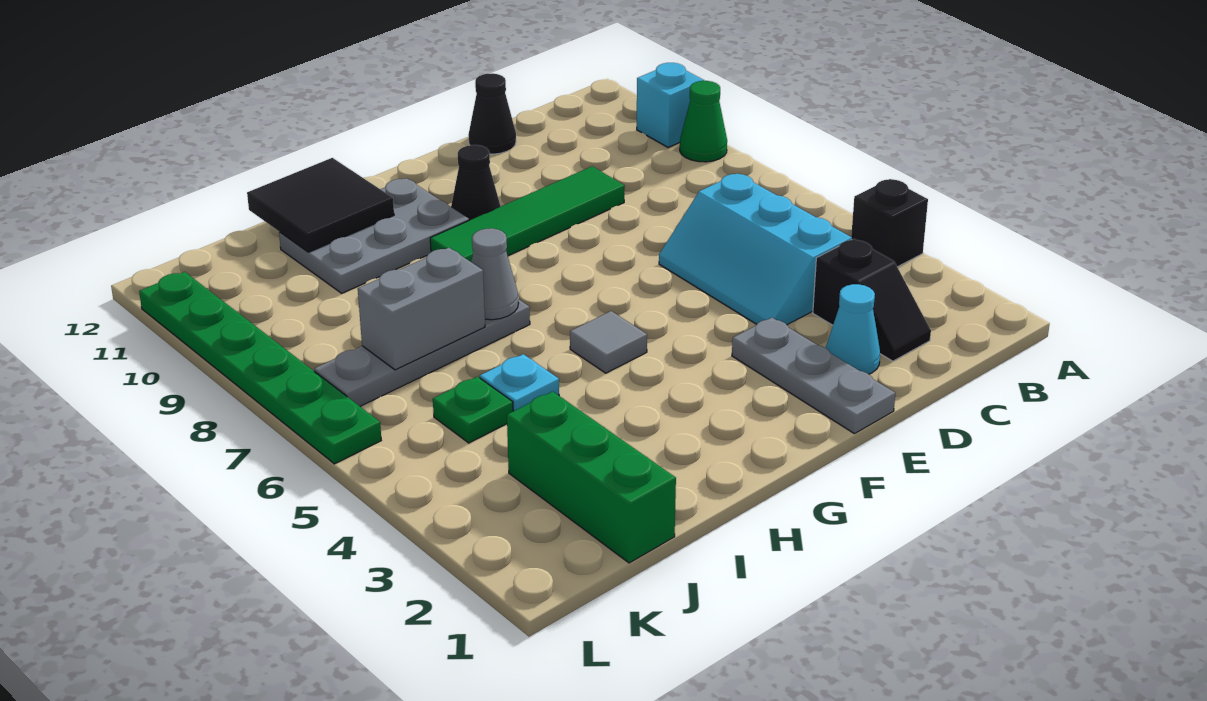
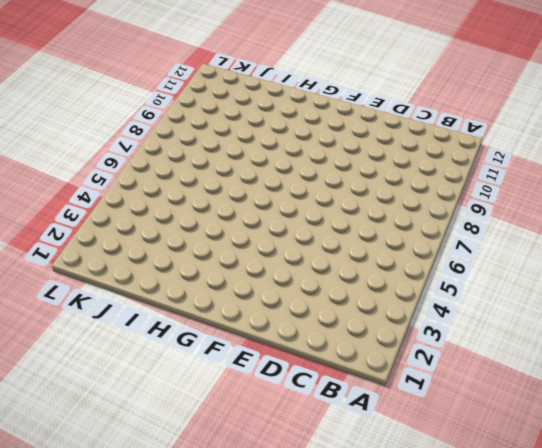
none -> black brick A4 level 1
none -> green cone A9 level 1
none -> cyan brick A10 level 1

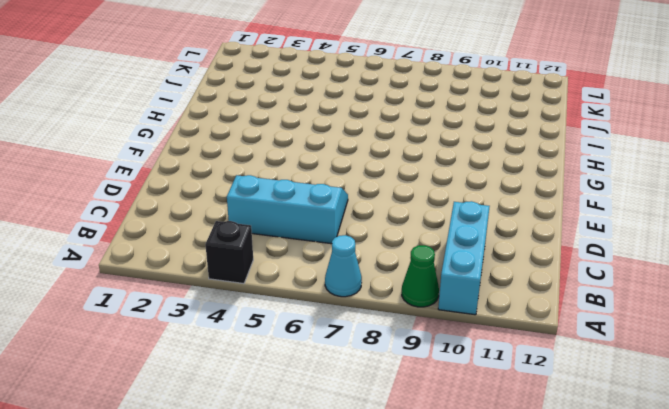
cyan cone A7 level 1 -> cyan cone D2 level 1
cyan brick A10:C10 level 1 -> cyan brick A10 level 1
none -> black slope C2:C3 level 1 top 3
none -> green tile D9:G9 level 1
none -> black cone D12 level 1

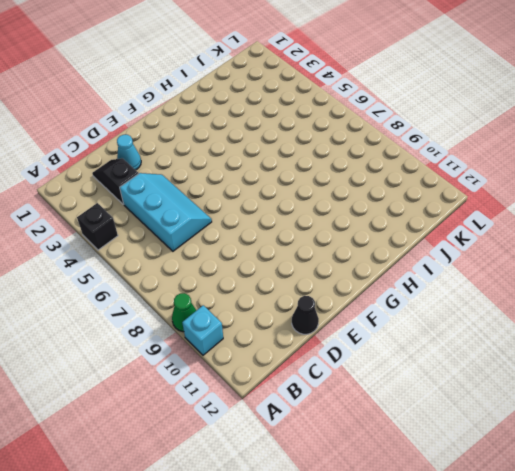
none -> green tile D9:G9 level 1
none -> grey plate E1:E3 level 1
none -> black cone F10 level 1

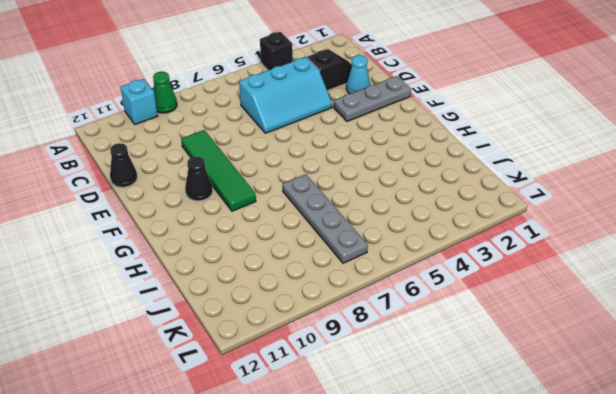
none -> grey tile G5 level 1
none -> grey plate G10:I11 level 1
none -> cyan plate I5 level 1

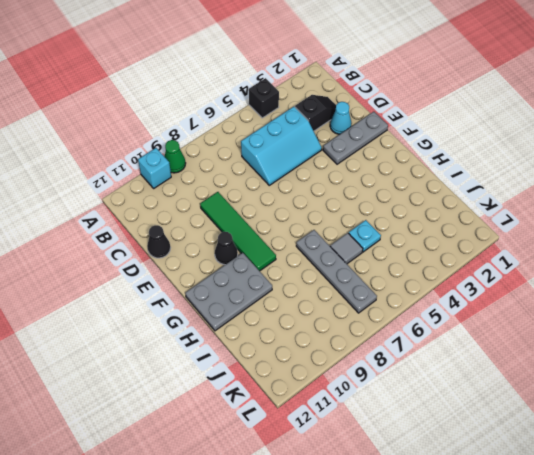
grey plate G10:H12 level 1 -> grey plate G10:I11 level 1
grey tile I6 level 1 -> grey tile G5 level 1
none -> green brick J1:J3 level 1
none -> green plate J5 level 1
none -> green plate L6:L11 level 1

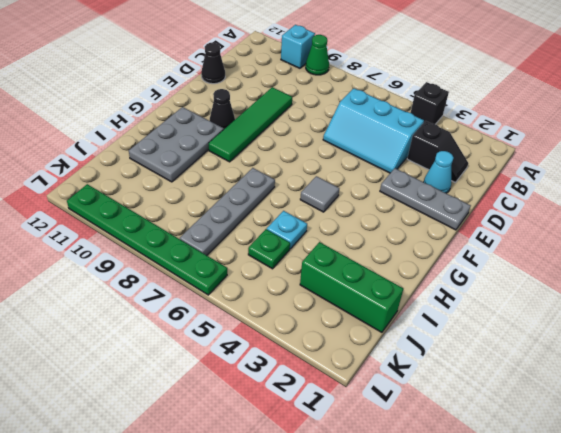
none -> grey cone H7 level 2
none -> black tile H11:I12 level 2
none -> grey brick I7:J7 level 2

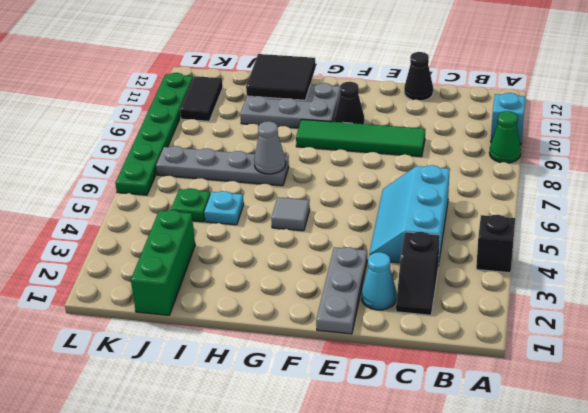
black tile K10:K11 level 1 -> none
none -> grey brick I7:J7 level 2

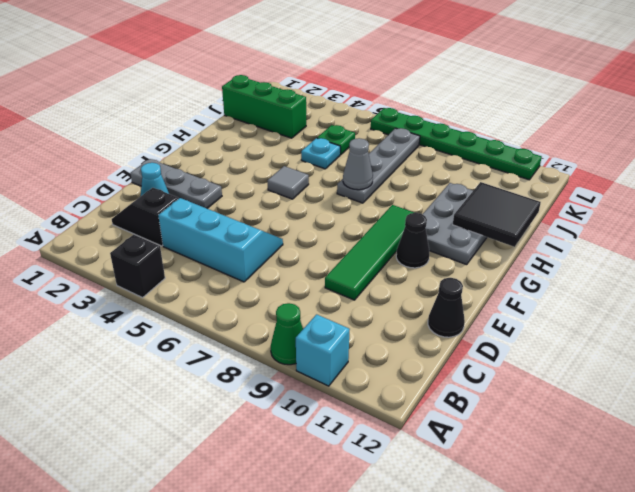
none -> grey brick I7:J7 level 2

